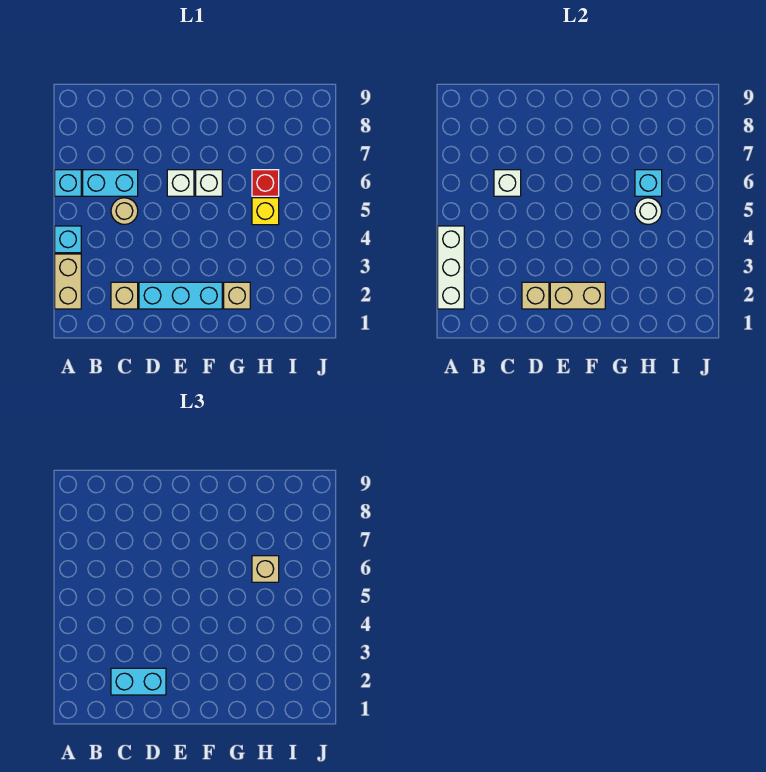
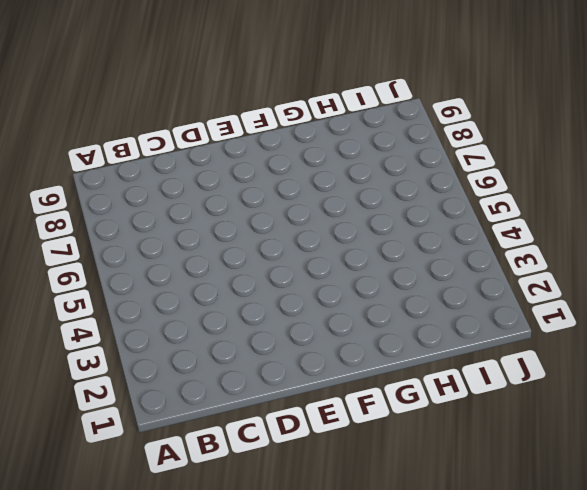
none -> tan brick A2:A3 level 1
none -> cyan brick A4 level 1
none -> cyan brick A6 level 1

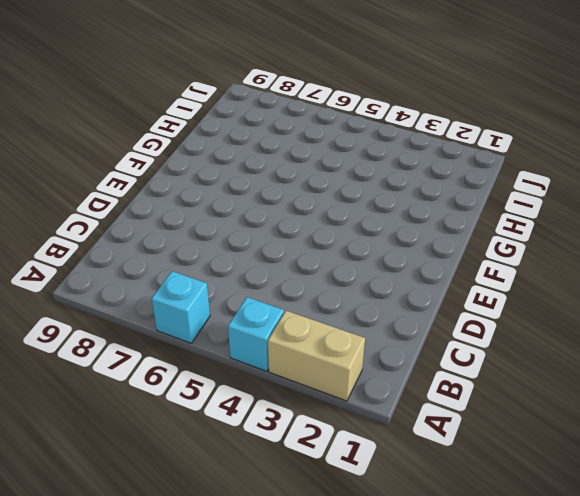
none -> cyan brick B6:C6 level 1
none -> tan brick C2 level 1
none -> tan round brick C5 level 1

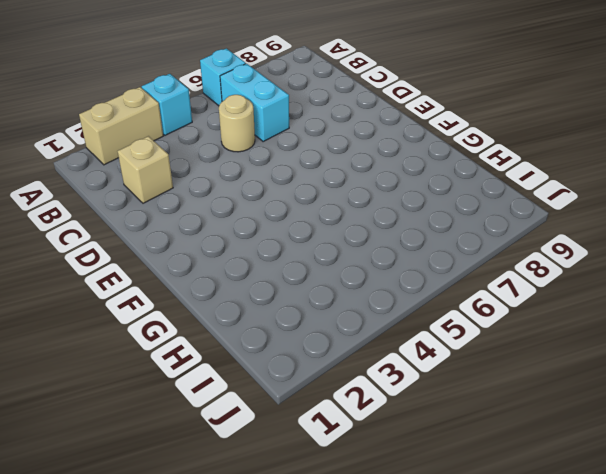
none -> cyan brick D2:F2 level 1
none -> white brick E6 level 1
none -> white brick F6 level 1

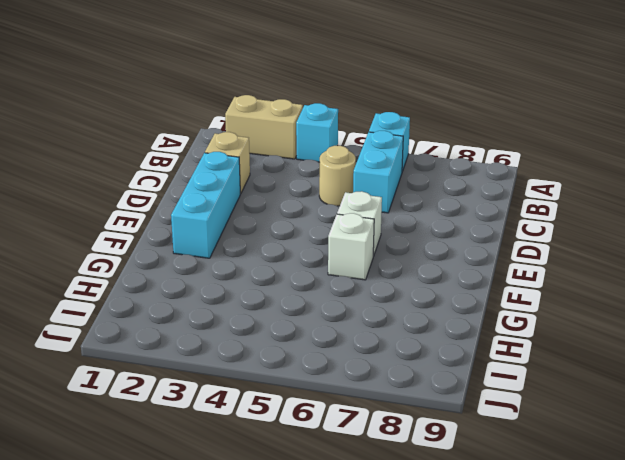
none -> tan brick G2 level 1
none -> yellow brick H5 level 1
none -> red brick H6 level 1

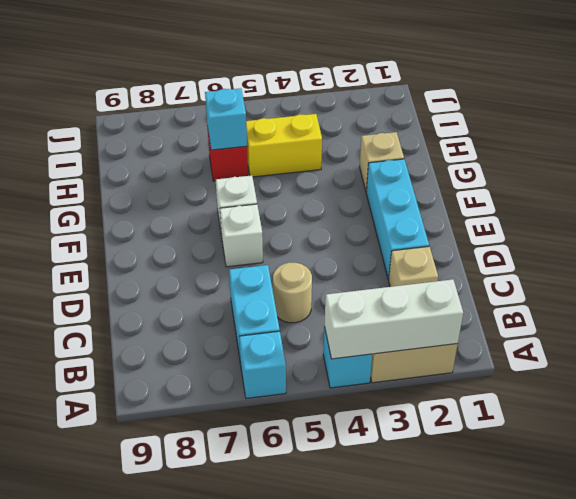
yellow brick H4:H5 level 1 -> yellow brick H5 level 1
none -> white brick C6 level 2
none -> tan brick D2 level 2
none -> tan brick E2:F2 level 2

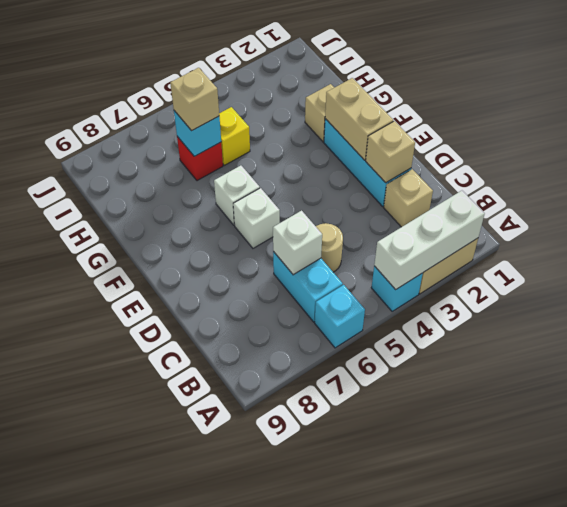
none -> white round brick H5 level 2
none -> cyan brick C2:D2 level 3

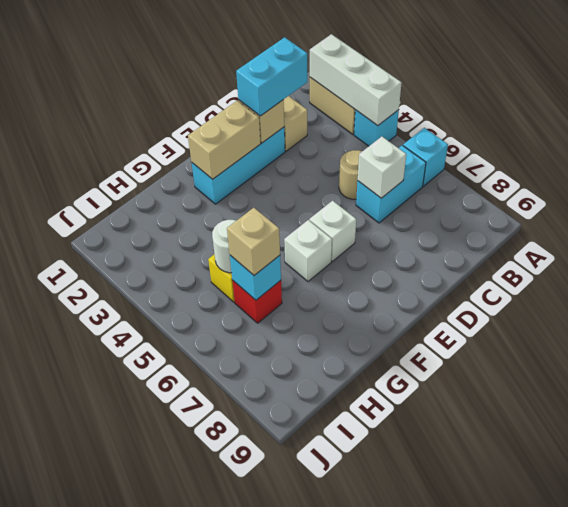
none -> tan brick G2 level 1

